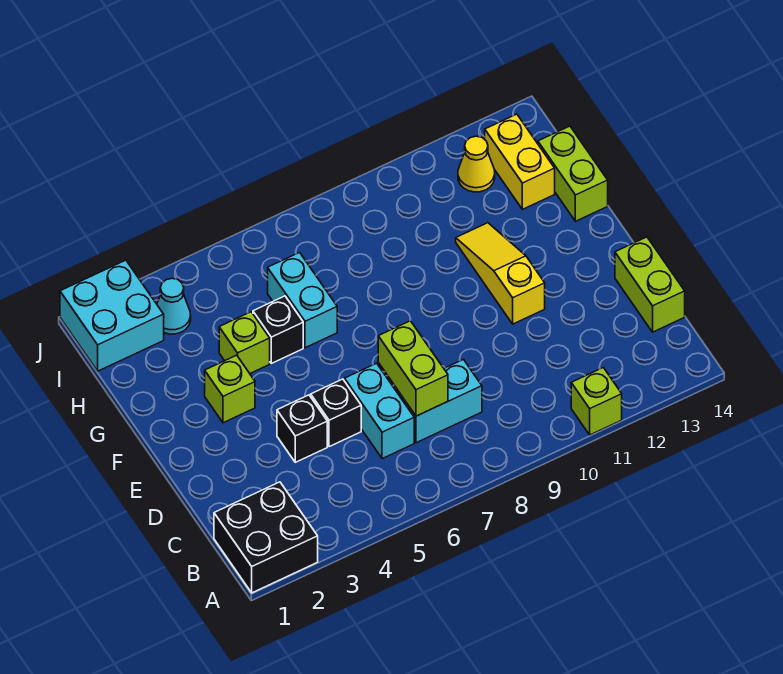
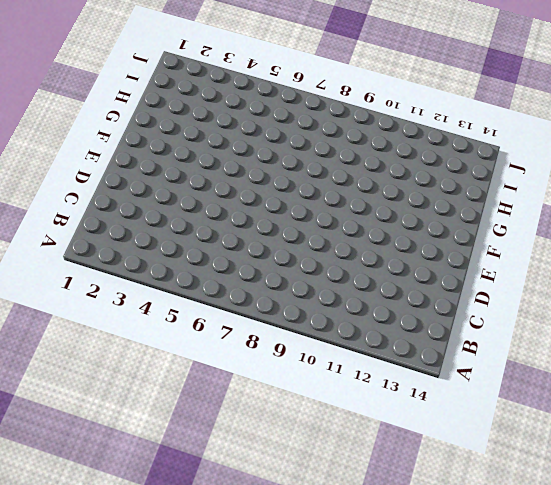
none -> black brick A1:B2 level 1
none -> lime brick A11 level 1
none -> cyan brick C6:D6 level 1

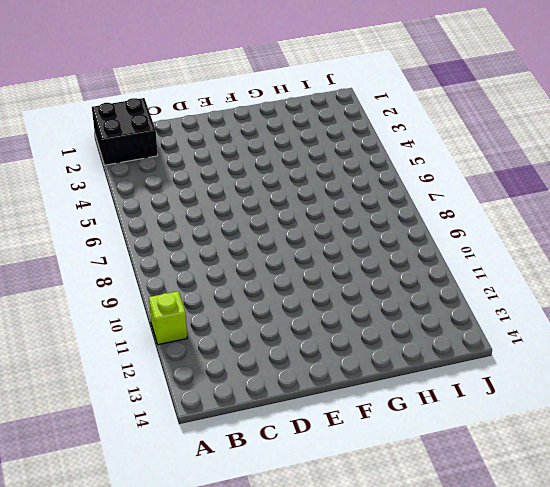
none -> cyan brick C6:D6 level 1
none -> cyan brick C7:C8 level 1
none -> lime brick C14:D14 level 1

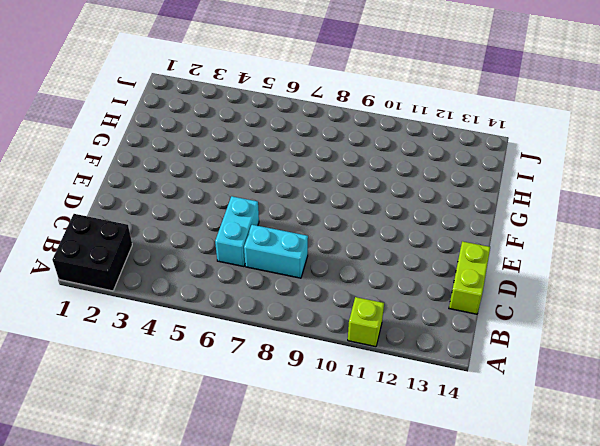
none -> black brick D4 level 1
none -> black brick D5 level 1
none -> yellow slope E11:G11 level 1 top E

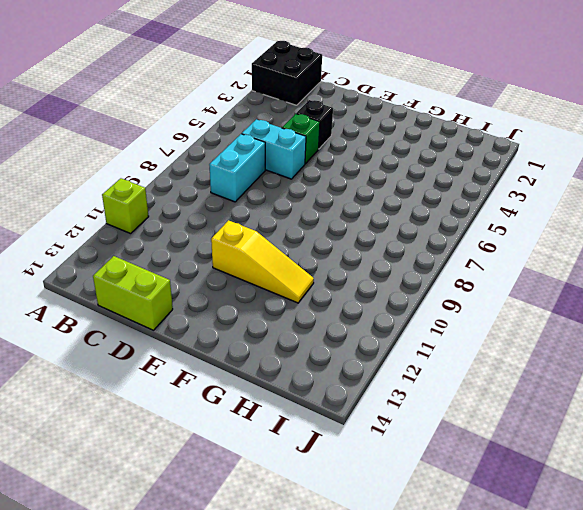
green brick D5 level 1 -> black brick D5 level 1
none -> lime brick F3 level 1
none -> lime brick G4 level 1
none -> black brick G5 level 1

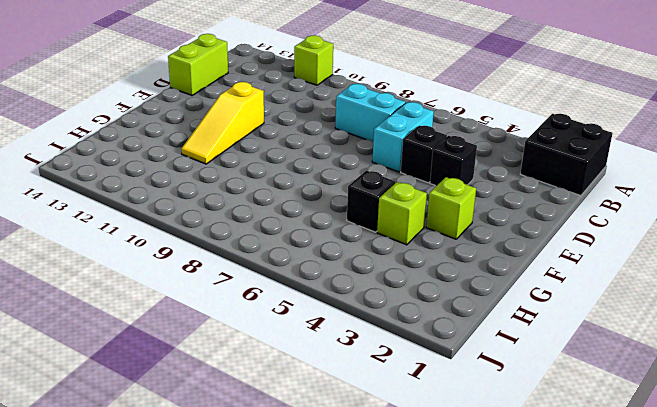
none -> cyan brick G6:H6 level 1
none -> lime brick G14:H14 level 1
none -> yellow brick H13:I13 level 1

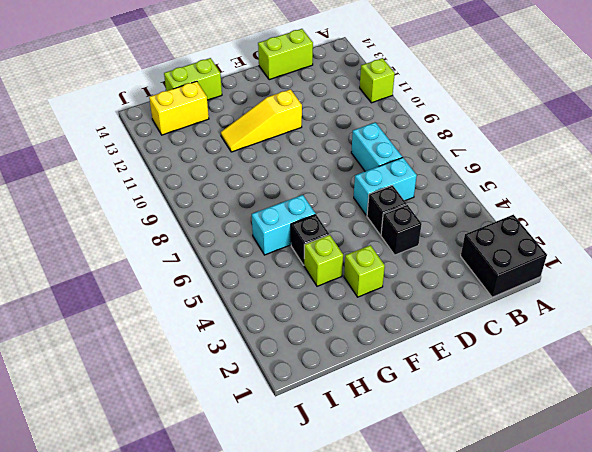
none -> cyan brick I1:J2 level 1
none -> cyan cone I3 level 1
none -> yellow cone I12 level 1

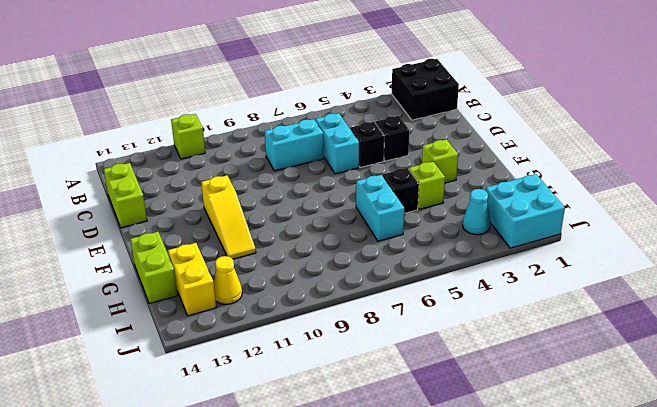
none -> lime brick C7:D7 level 2

